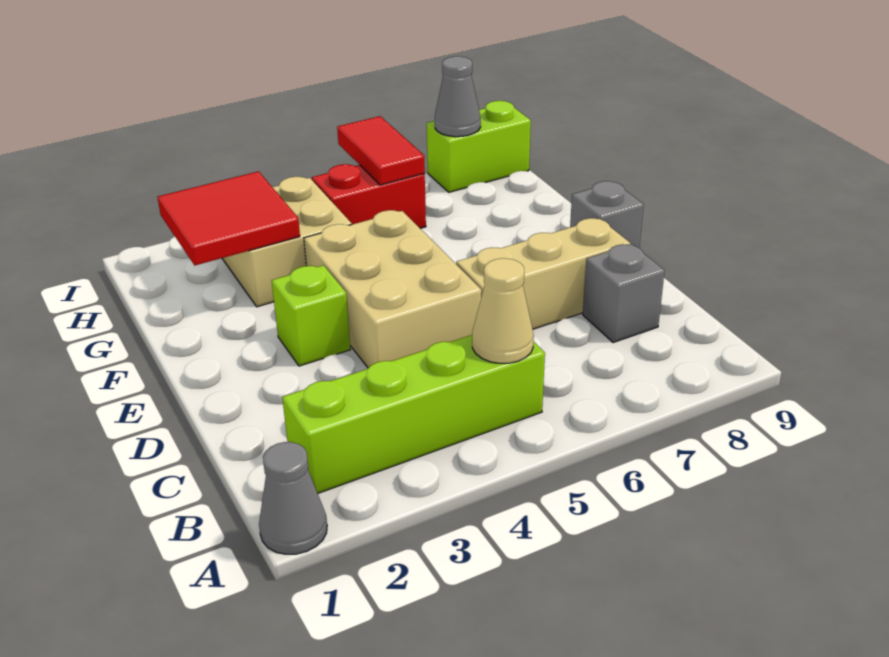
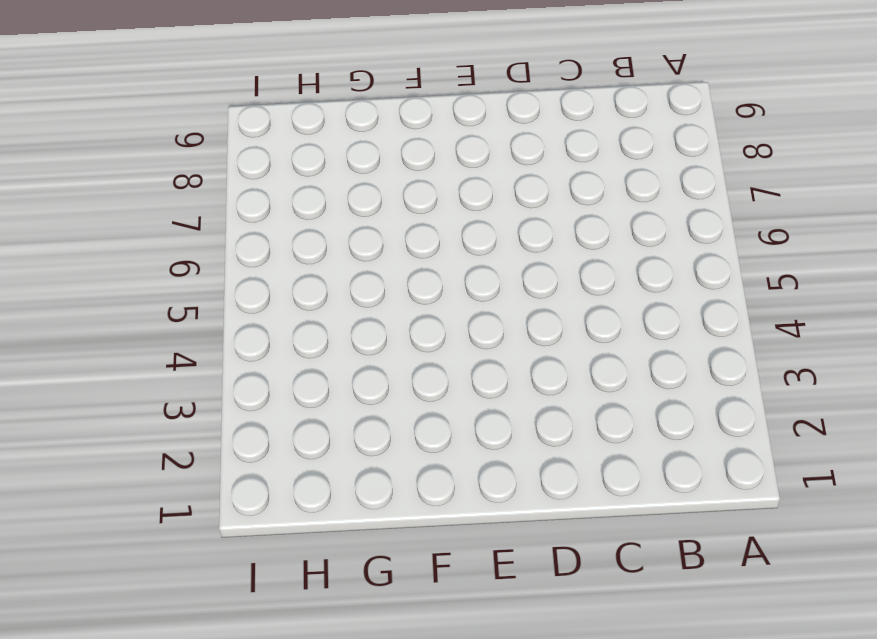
none -> grey cone A1 level 1
none -> lime brick B2:B5 level 1
none -> grey brick C8 level 1

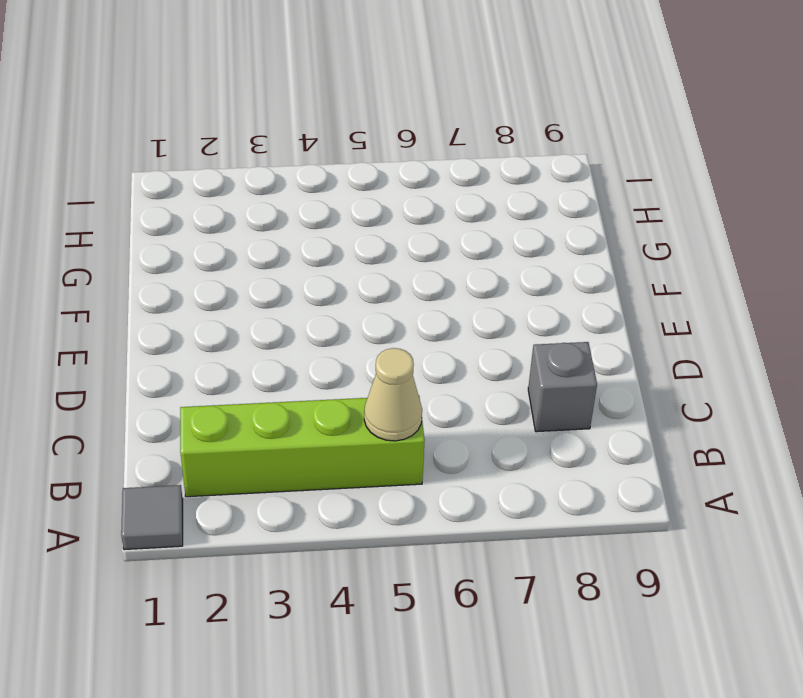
grey tile A1 level 1 -> grey cone A1 level 1
none -> tan brick D4:F5 level 1
none -> tan brick D6:D8 level 1
none -> lime brick E3 level 1

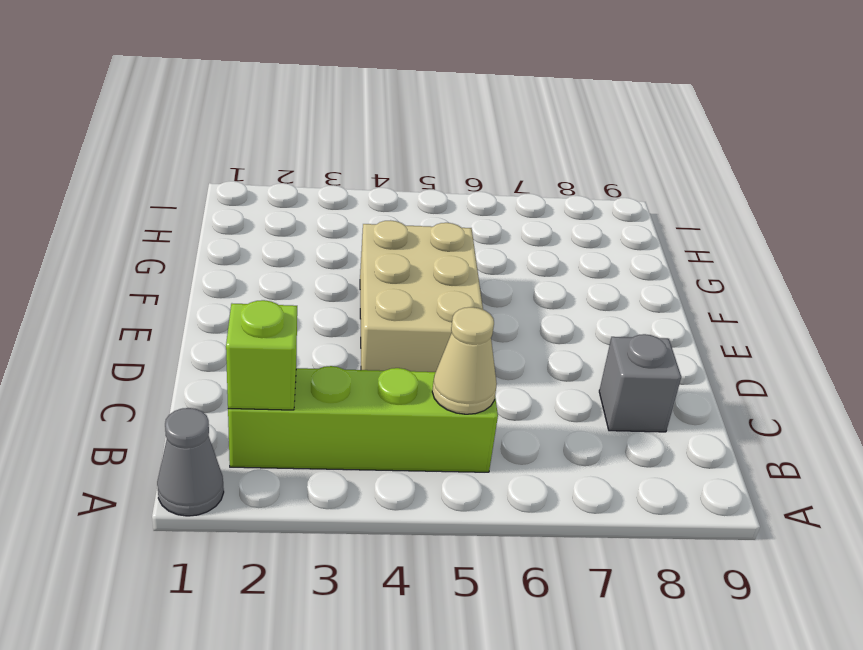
lime brick B2 level 2 -> lime brick E3 level 1
none -> tan brick D6:D8 level 1
none -> grey brick E9 level 1
none -> tan brick G3:H4 level 1

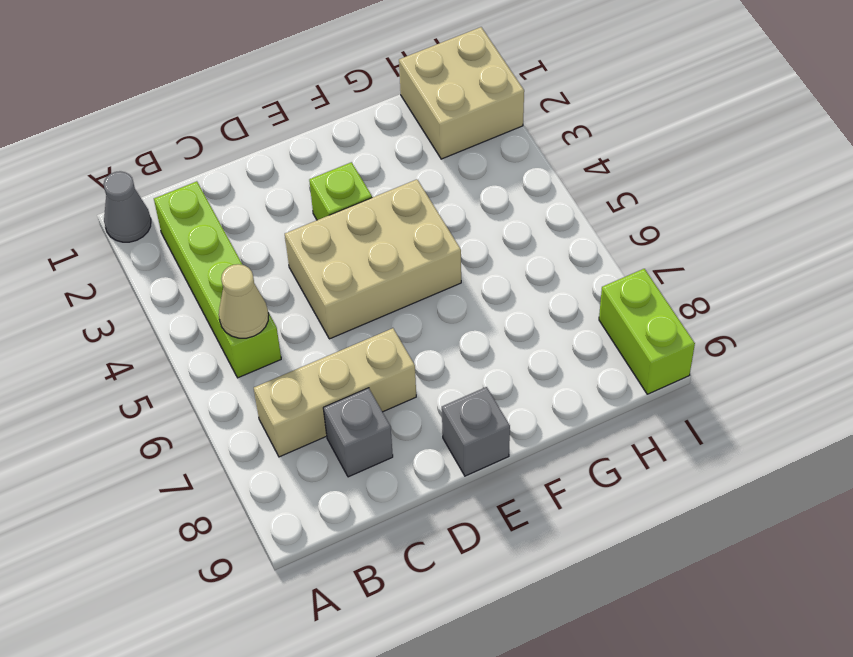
tan brick B7:D7 level 1 -> tan brick D6:D8 level 1
tan brick H1:I2 level 1 -> tan brick G3:H4 level 1
none -> red brick H5:H6 level 1
none -> red tile G2:H3 level 2
none -> red tile H6:I6 level 2

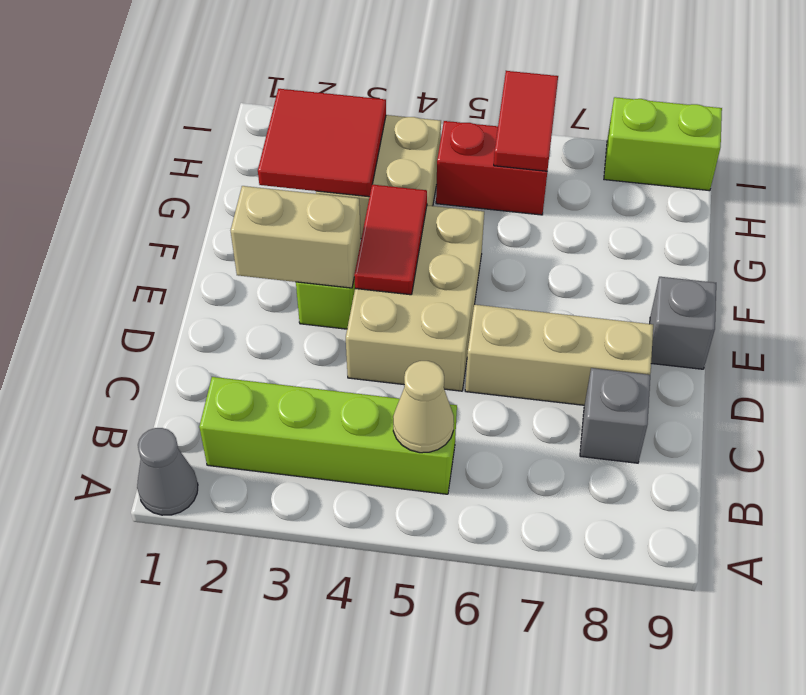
tan brick E2:E3 level 2 -> none
red tile E4:F4 level 2 -> none
none -> grey cone I8 level 2

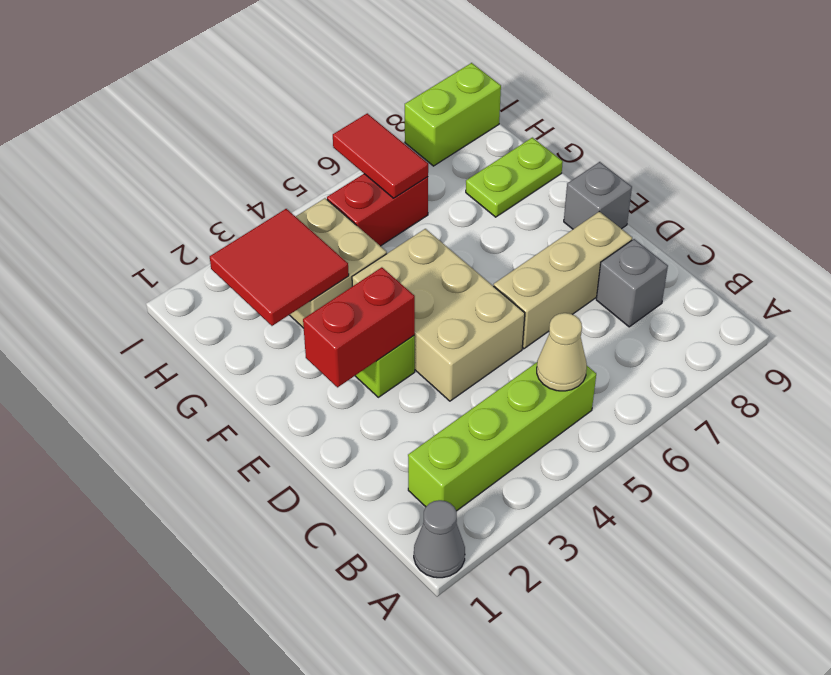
red brick E2:E3 level 2 -> none
lime plate G8:G9 level 1 -> none
none -> grey cone I8 level 2

